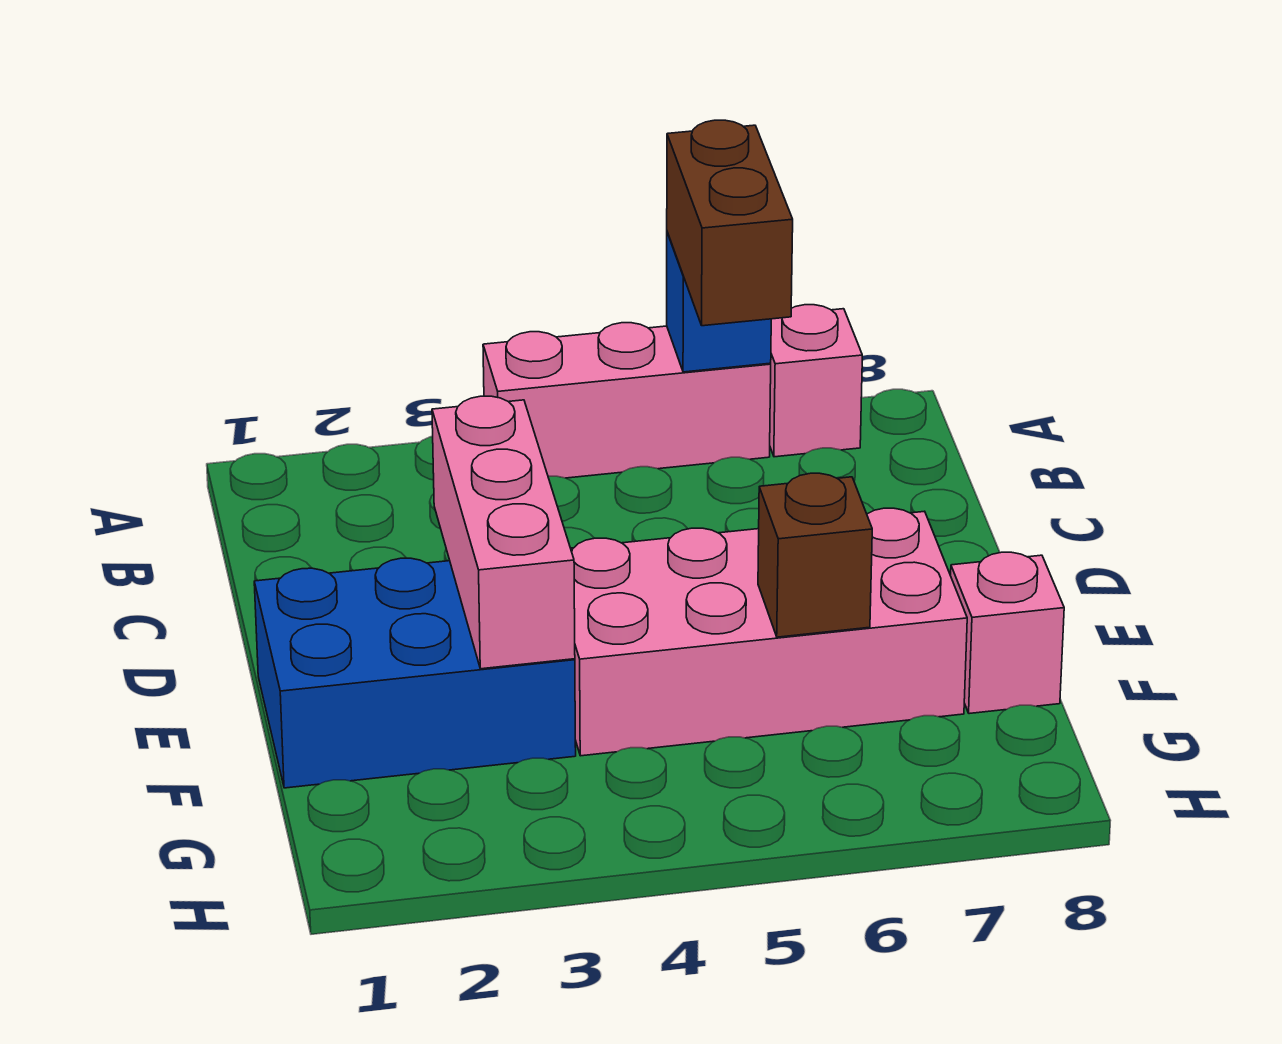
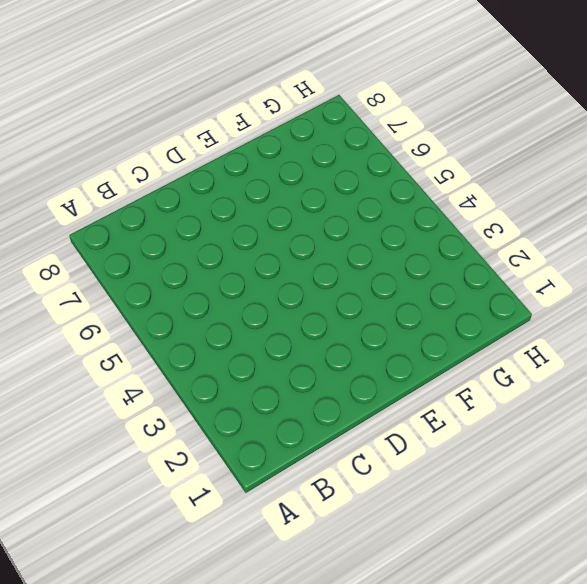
none -> pink brick A4:A6 level 1
none -> pink brick A7 level 1

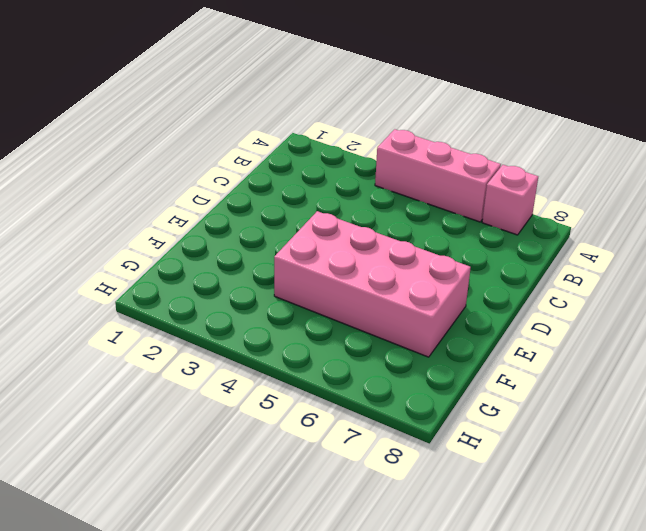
none -> blue brick E1:F3 level 1
none -> pink brick F8 level 1

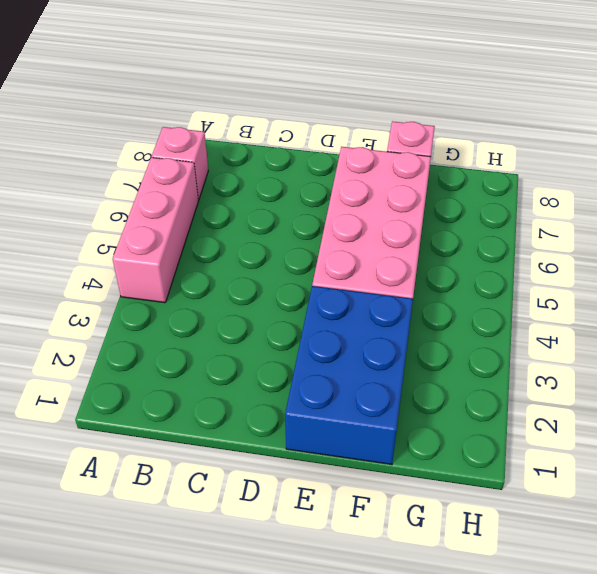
none -> blue brick A6 level 2
none -> pink brick D3:F3 level 2

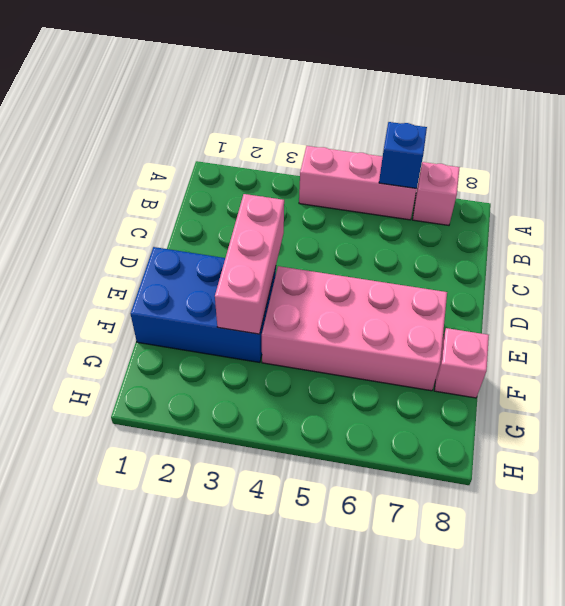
none -> brown brick F6 level 2
none -> brown brick A6:B6 level 3

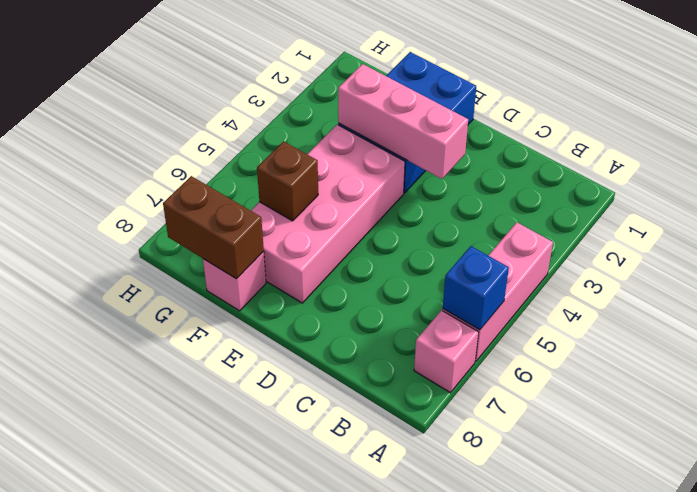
brown brick F8:G8 level 2 -> brown brick A6:B6 level 3

